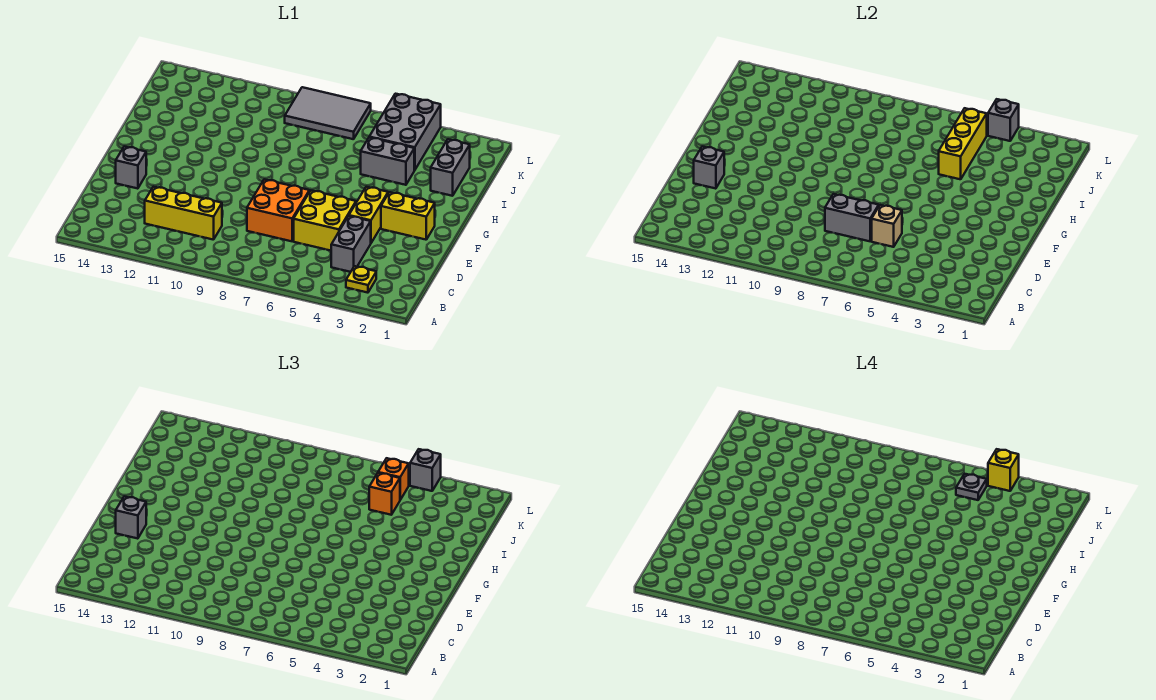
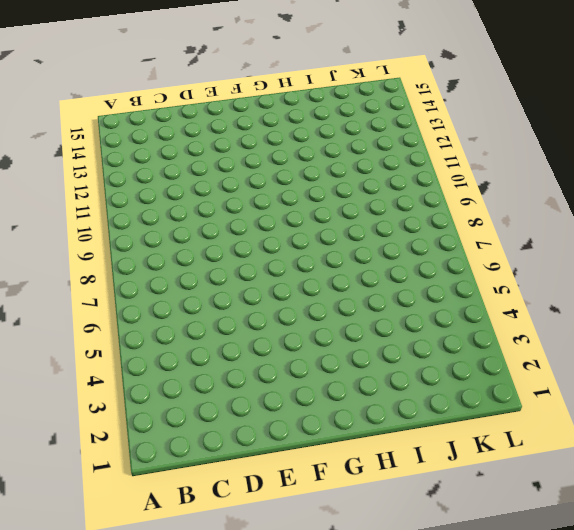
none -> yellow plate B3 level 1
none -> grey brick C4:D4 level 1
none -> yellow brick C10:C12 level 1

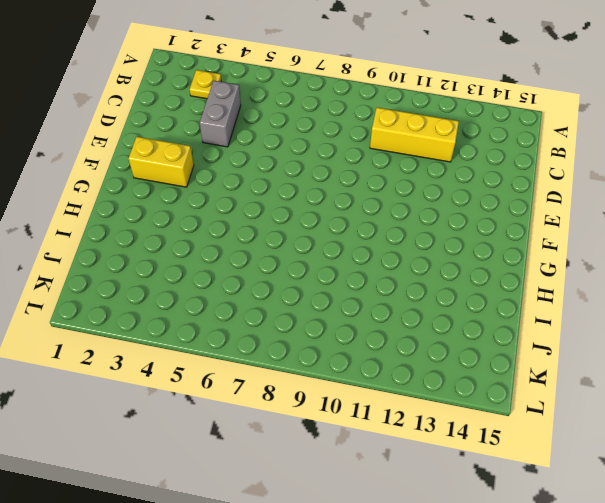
none -> yellow brick D5:E6 level 1
none -> orange brick D7:E8 level 1
none -> yellow brick E4:F4 level 1

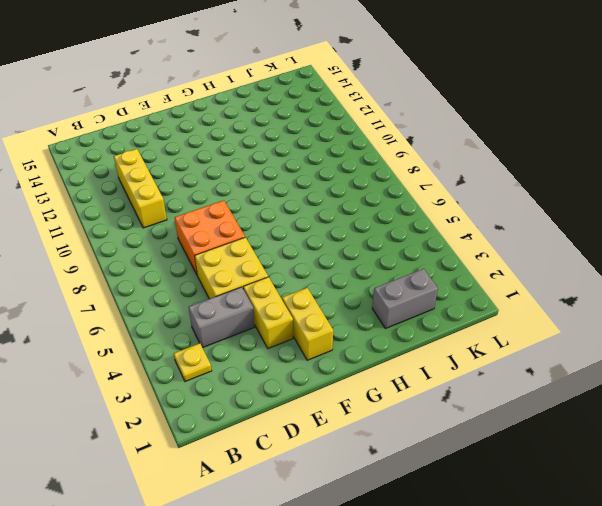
yellow brick E3:E4 level 1 -> yellow brick E4:F4 level 1
none -> grey brick E14 level 1
none -> grey brick I4:I5 level 1
none -> grey brick J4:L5 level 1

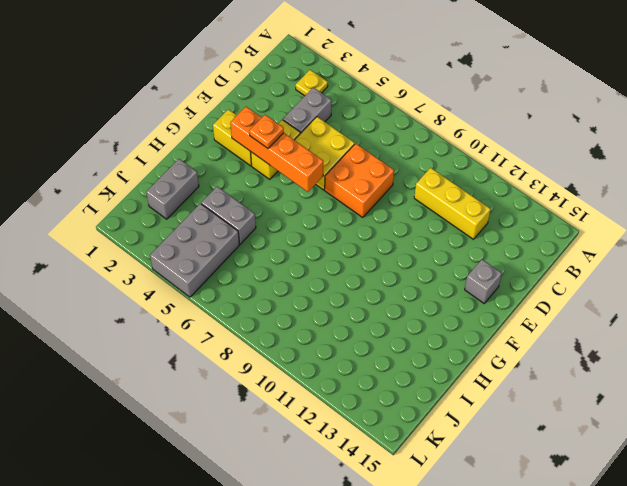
orange brick F3:F6 level 2 -> none
orange plate F4 level 3 -> none
none -> grey tile K7:L9 level 1
none -> tan brick D6 level 2
none -> grey brick D7:D8 level 2

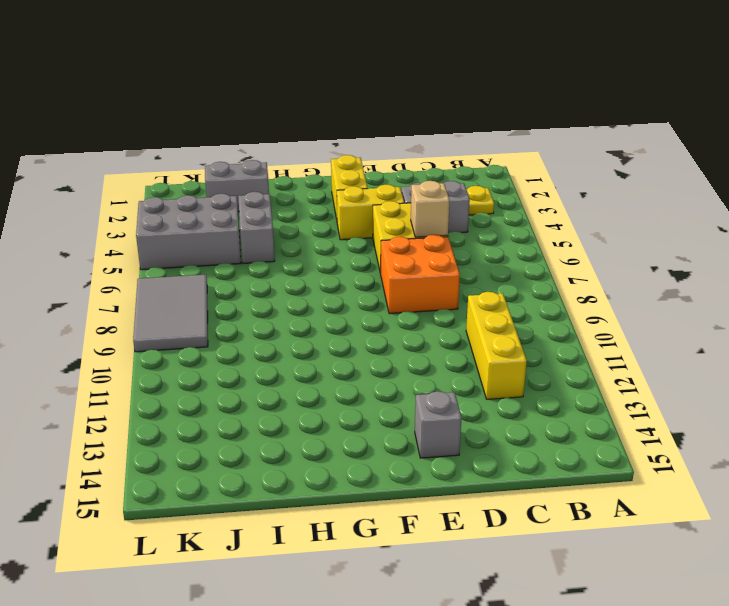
none -> grey brick D7:D8 level 2
none -> grey brick E14 level 2
none -> yellow brick I5:K5 level 2

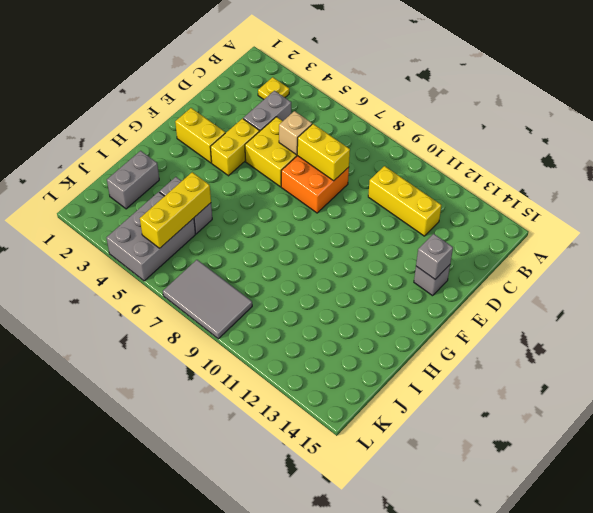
yellow brick D7:D8 level 2 -> grey brick D7:D8 level 2
none -> grey brick L4 level 2
none -> grey brick E14 level 3
none -> orange brick J5 level 3

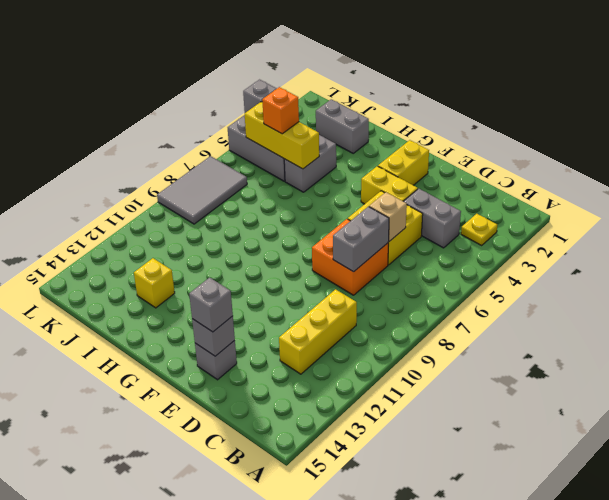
yellow brick I13 level 1 -> yellow brick L4 level 4
none -> orange brick K5 level 3
none -> grey brick L4 level 3
none -> grey plate K5 level 4

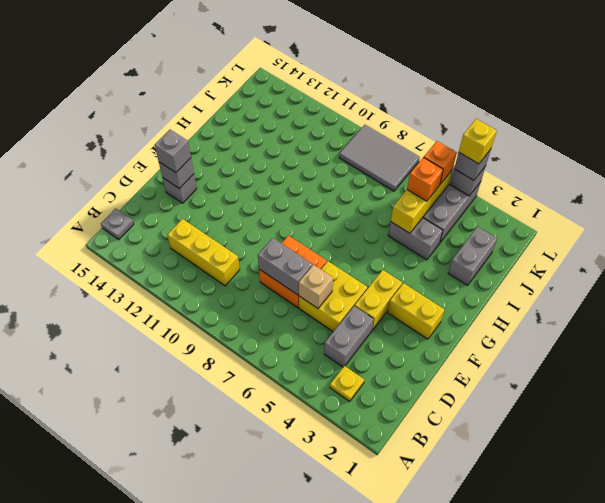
grey plate B15 level 1 -> grey plate K5 level 4

